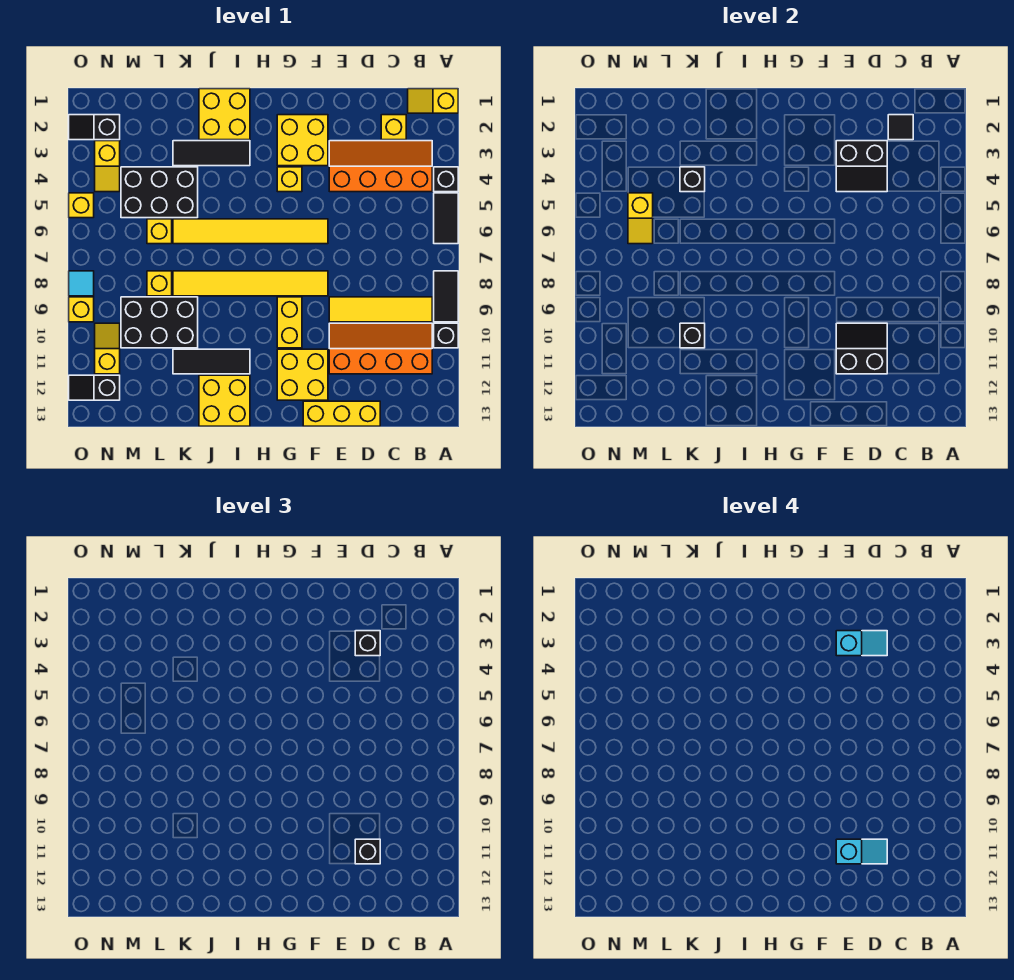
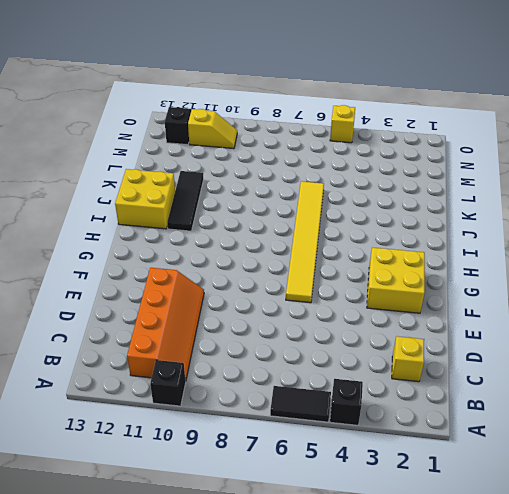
none -> yellow slope A1:B1 level 1 top A
none -> black tile A8:A9 level 1
none -> orange slope B3:E4 level 1 top 4
none -> yellow tile B9:E9 level 1

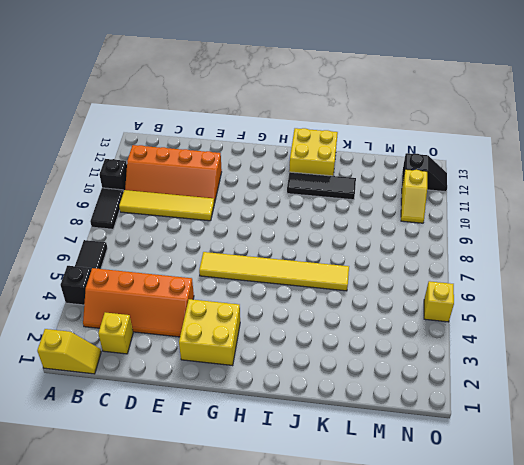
none -> yellow brick D13:F13 level 1
none -> yellow tile F8:K8 level 1
none -> yellow brick F11:G12 level 1
none -> yellow brick G4 level 1

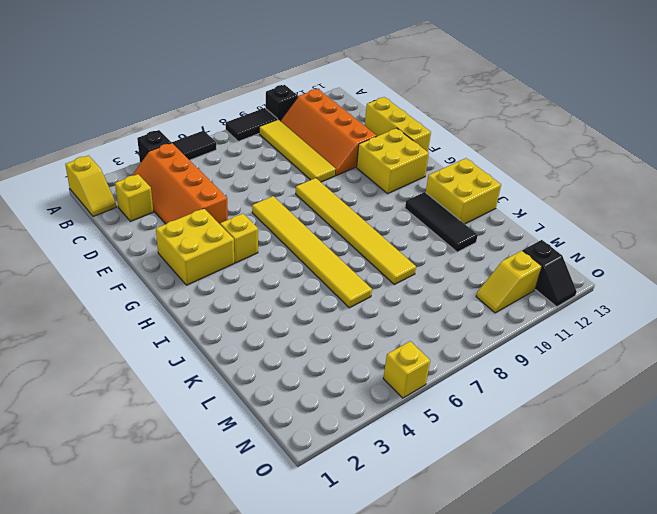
none -> yellow brick G9:G10 level 1
none -> yellow brick I1:J2 level 1
none -> black tile I3:K3 level 1
none -> black brick K4:M5 level 1

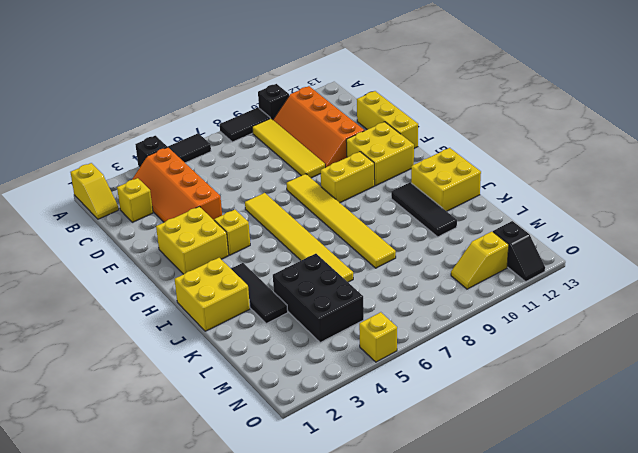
none -> black brick K9:M10 level 1
none -> yellow brick L6 level 1
none -> yellow brick L8 level 1
none -> black slope N2:O2 level 1 top N

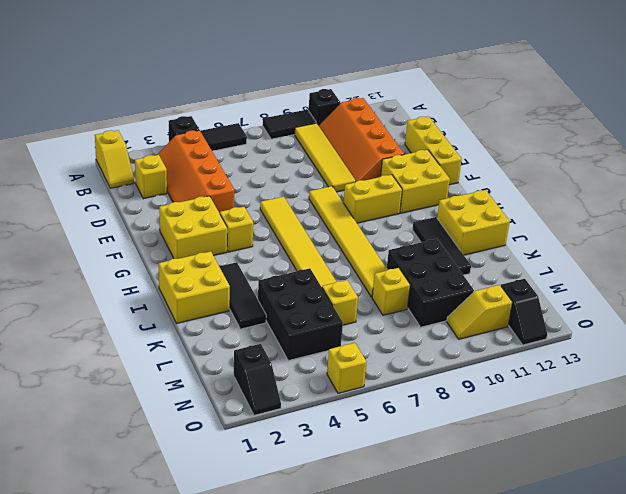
none -> yellow slope N3:N4 level 1 top 3
none -> cyan tile O8 level 1
none -> yellow brick O9 level 1
none -> black tile C2 level 2

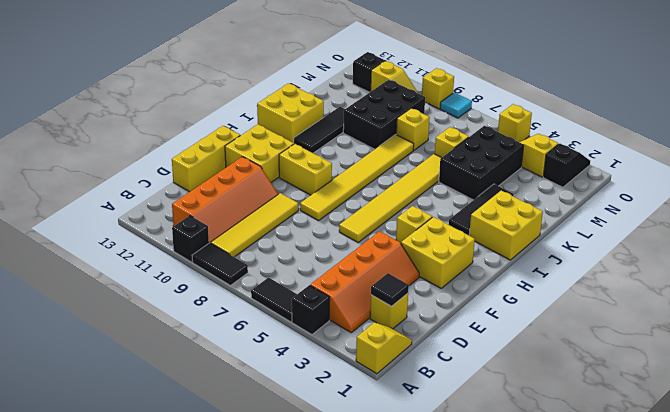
none -> black slope D3:E4 level 2 top 3
none -> black slope D10:E11 level 2 top 11
none -> black brick K4 level 2
none -> black brick K10 level 2

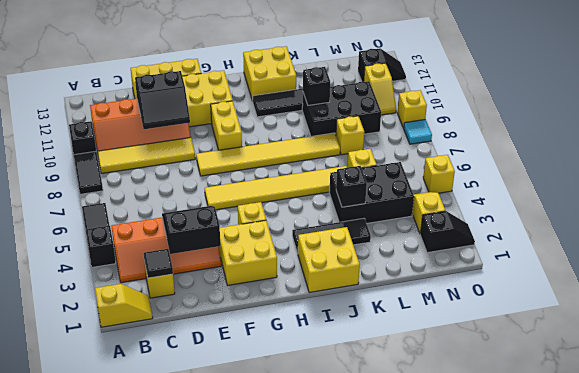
none -> yellow slope M5:M6 level 2 top 5
none -> black brick D3 level 3
none -> black brick D11 level 3
none -> cyan slope D3:E3 level 4 top E

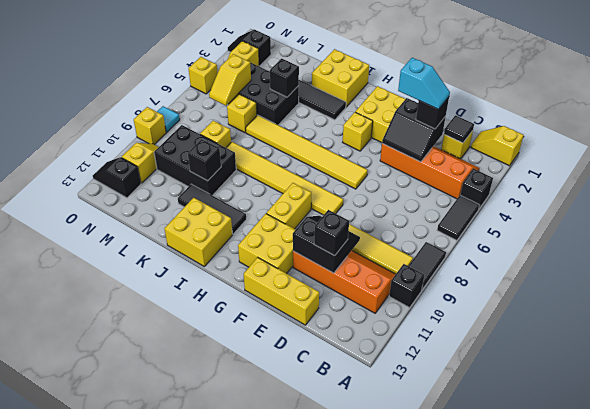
none -> cyan slope D11:E11 level 4 top E

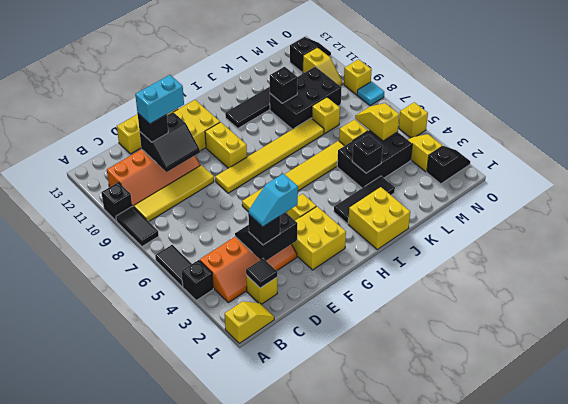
cyan brick D11:E11 level 4 -> cyan slope D11:E11 level 4 top E
none -> yellow brick I12:J13 level 1

